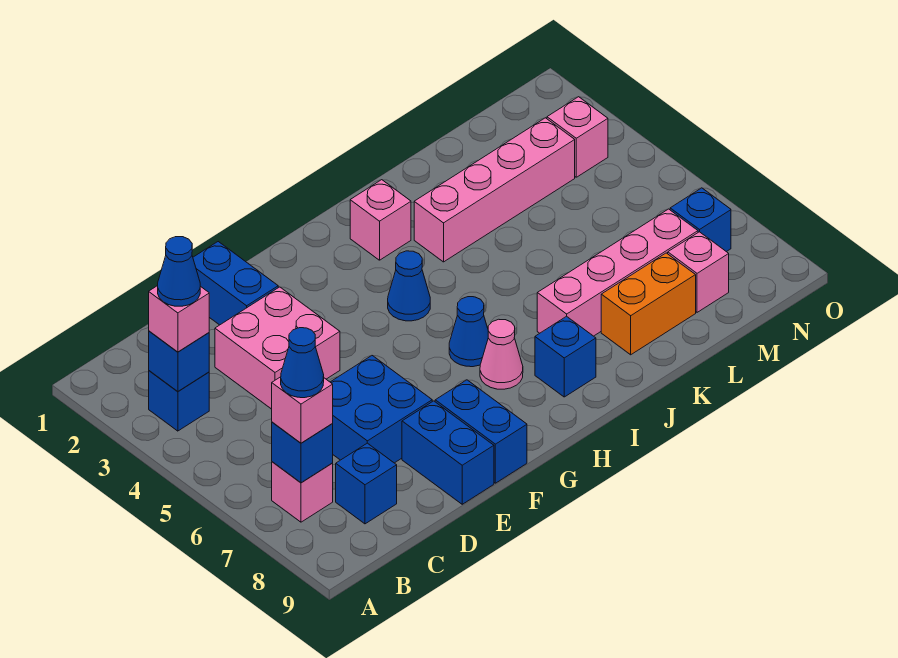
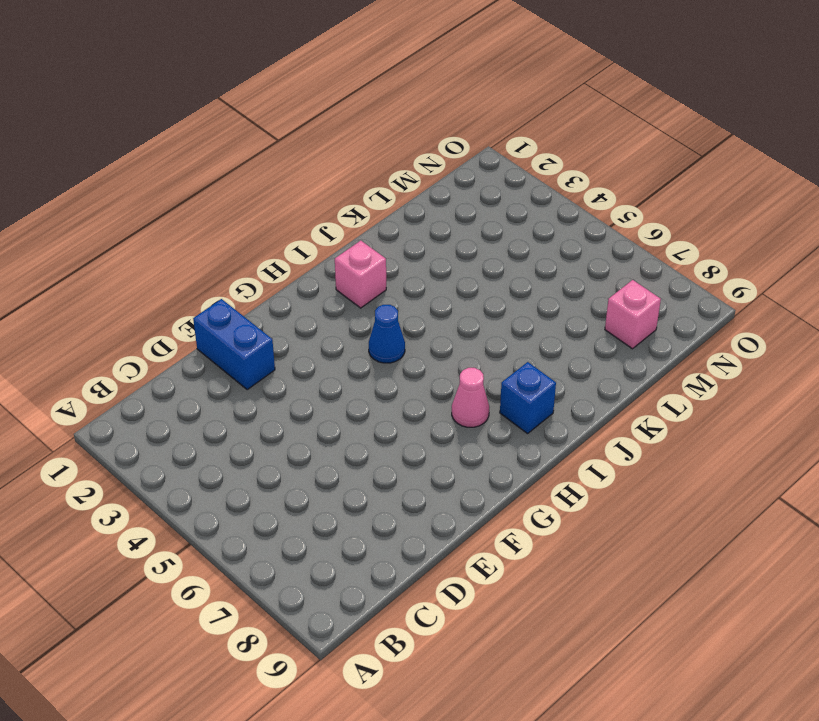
none -> blue brick B3 level 1
none -> pink brick B7 level 1
none -> blue brick C8 level 1

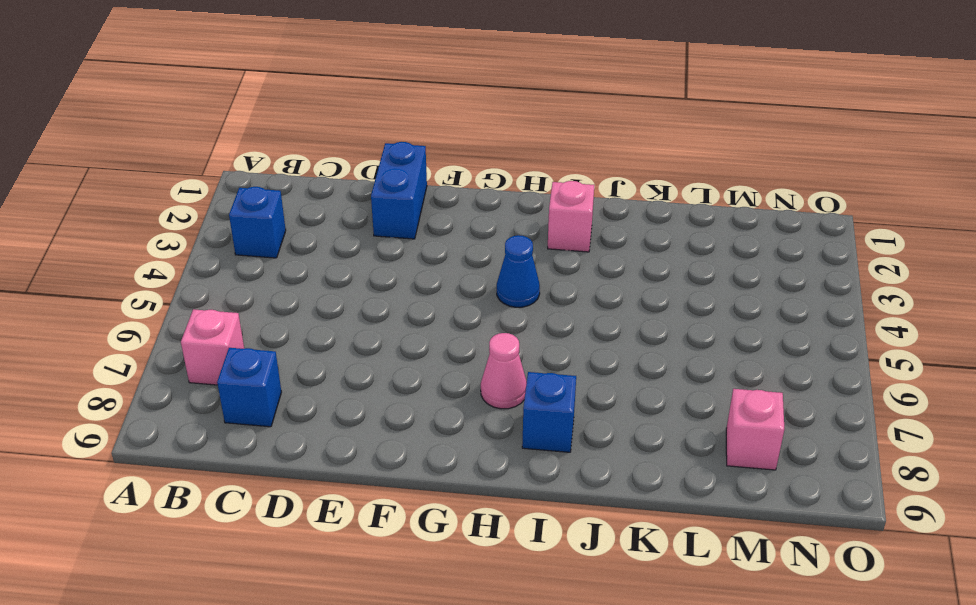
none -> pink brick D3:E4 level 1
none -> blue brick D6:E7 level 1
none -> blue brick E8:E9 level 1

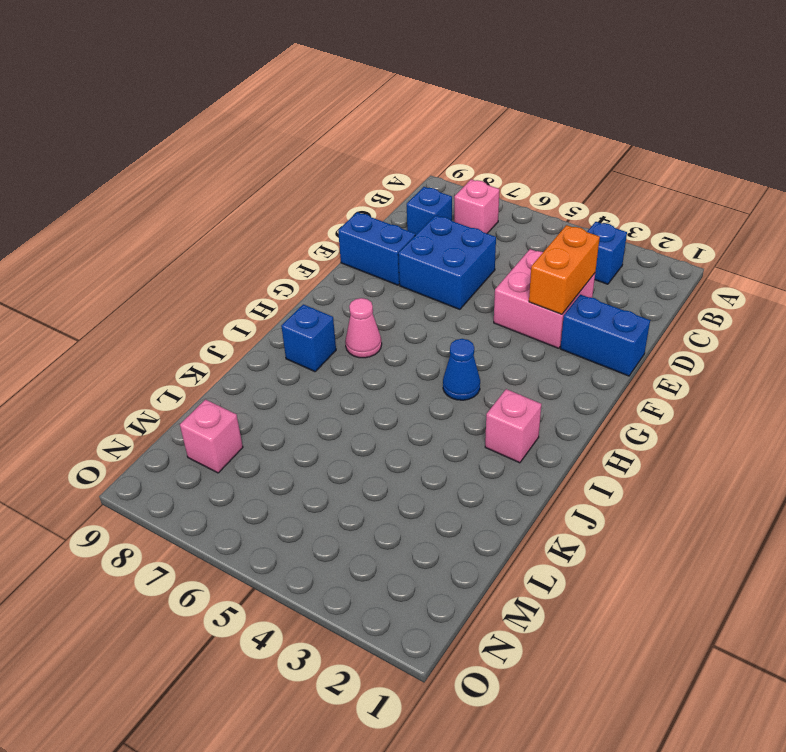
orange brick D3:E3 level 2 -> orange brick K8:L8 level 1
none -> blue brick F8:F9 level 1
none -> blue cone H6 level 1
none -> pink brick J3:M3 level 1

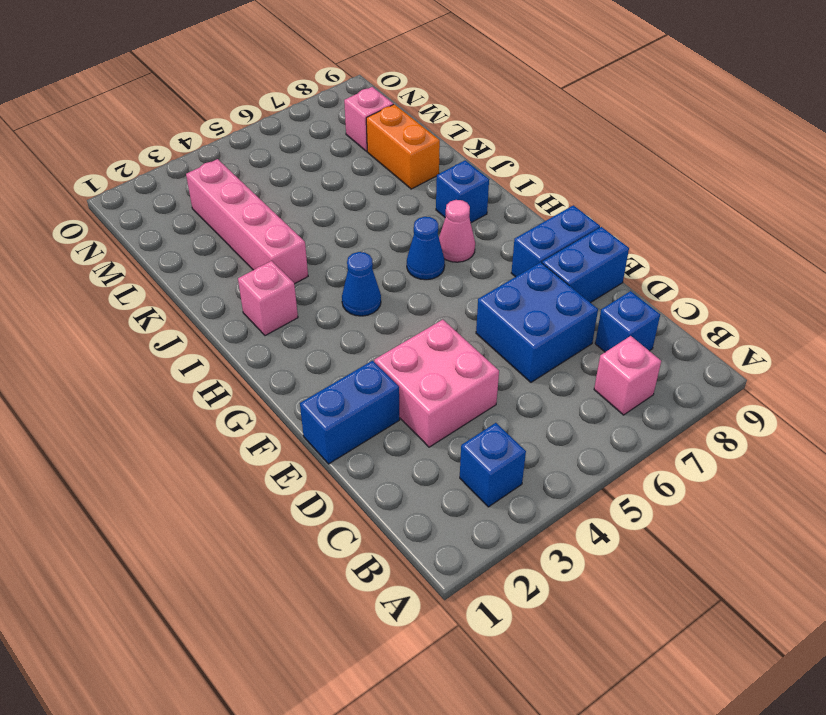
none -> pink brick J7:M7 level 1
none -> pink brick N3 level 1
none -> blue brick N7 level 1

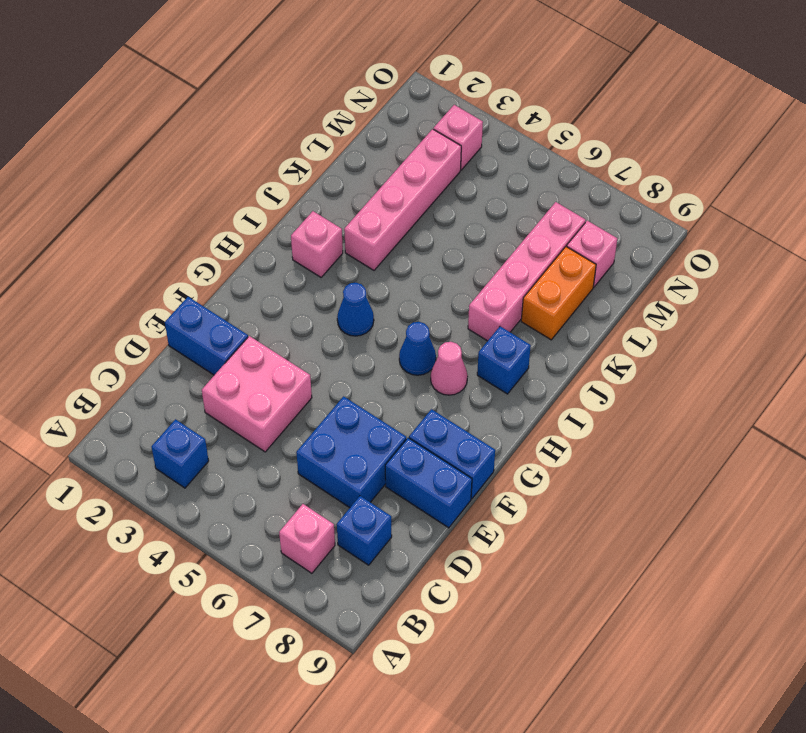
none -> blue brick N7 level 1
none -> blue brick B3 level 2
none -> blue brick B7 level 2

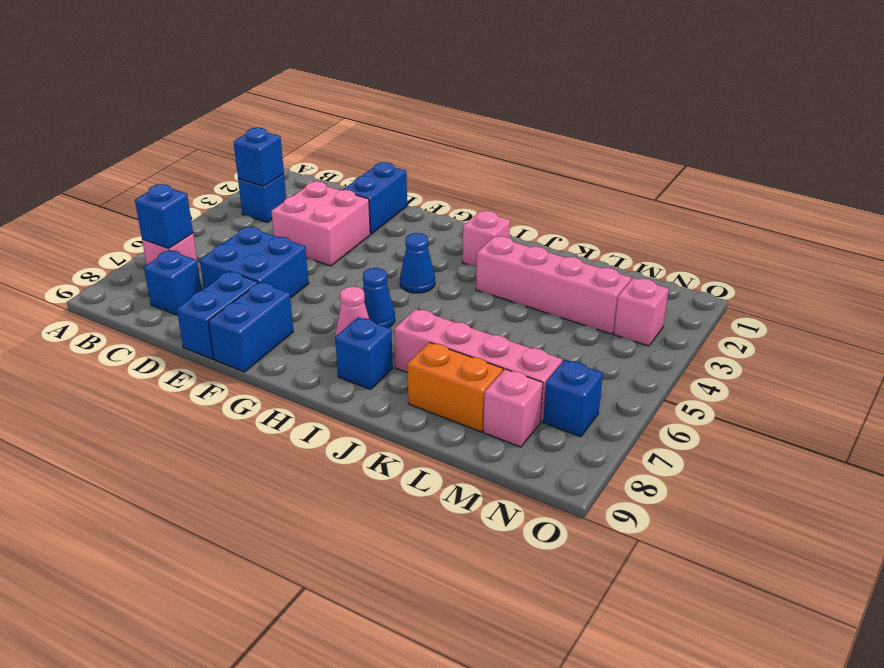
none -> pink brick B3 level 3
none -> pink brick B7 level 3
none -> blue cone B3 level 4

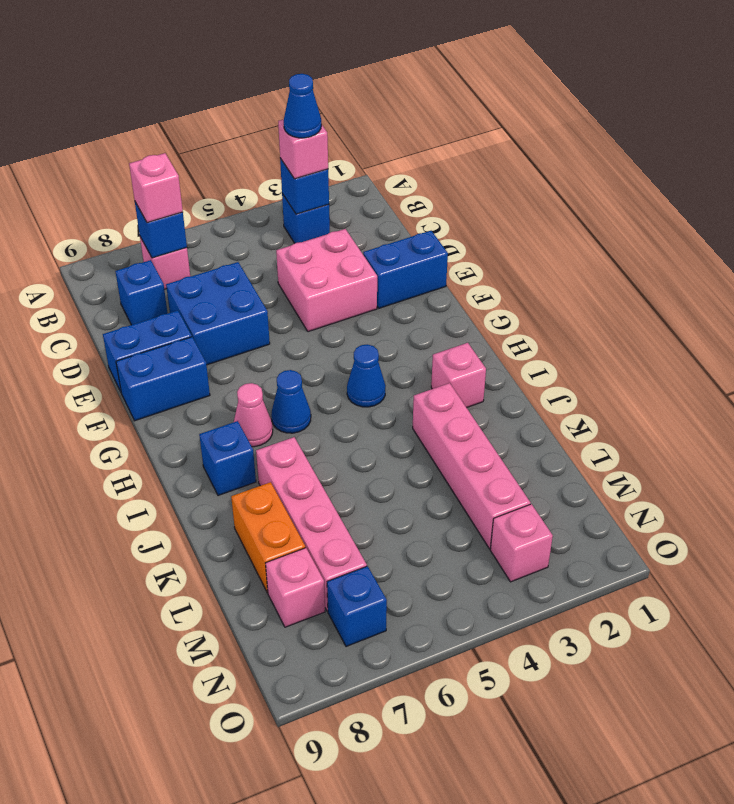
none -> blue cone B7 level 4

